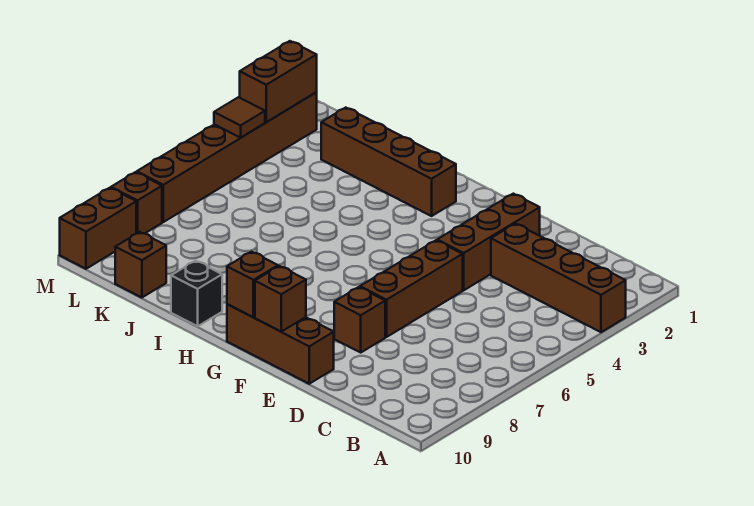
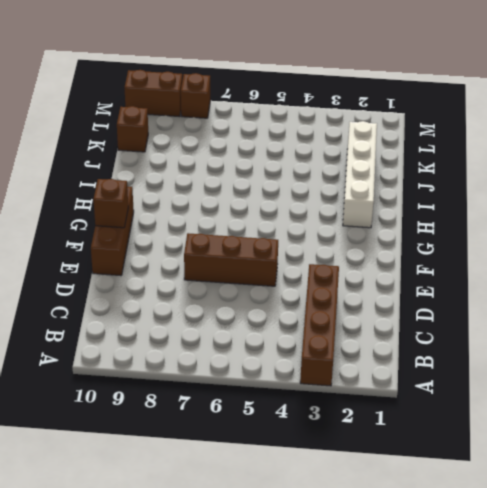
white brick H2:K2 level 1 -> brown brick H2:K2 level 1
none -> brown brick E2:E4 level 1
none -> brown brick E8 level 1
none -> black brick I10 level 1

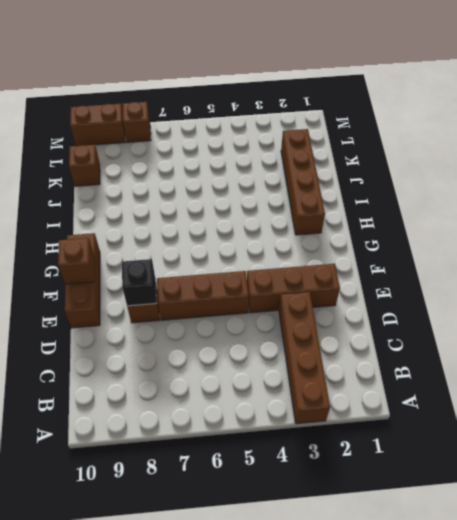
black brick E8 level 2 -> black brick I10 level 1
none -> brown brick M2:M7 level 1
none -> brown brick G10 level 2
none -> brown brick M2:M3 level 2

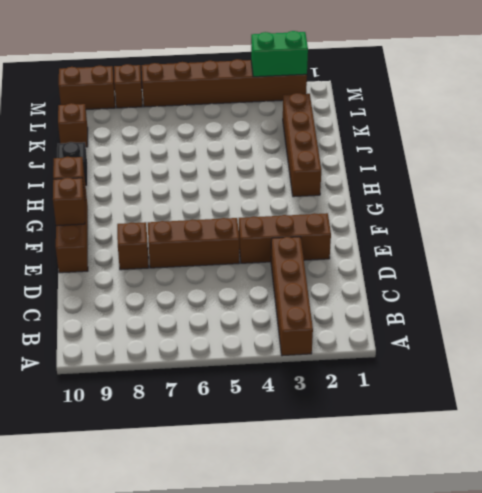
green brick M2:M3 level 2 -> brown brick M2:M3 level 2
none -> brown tile M4 level 2

